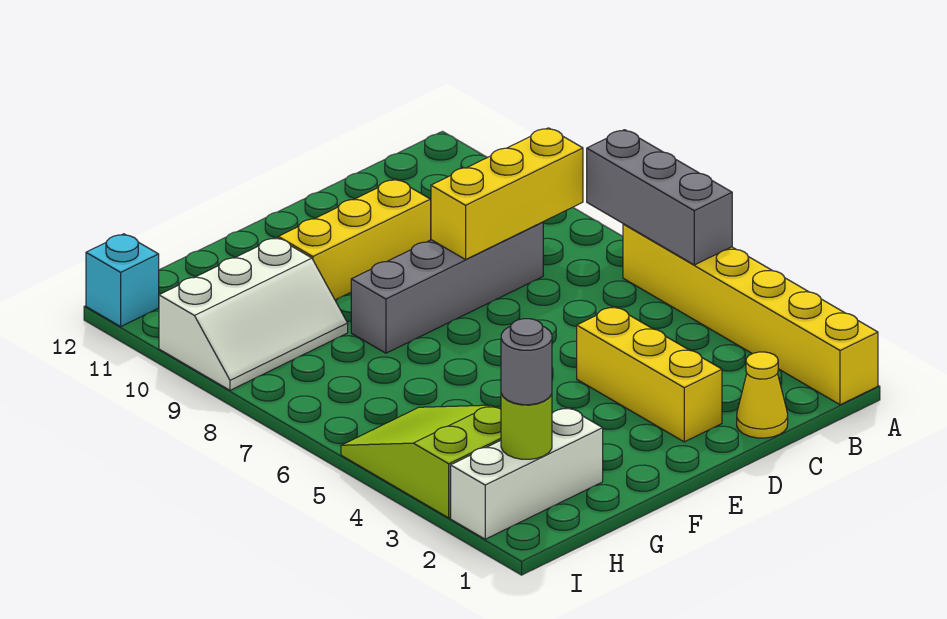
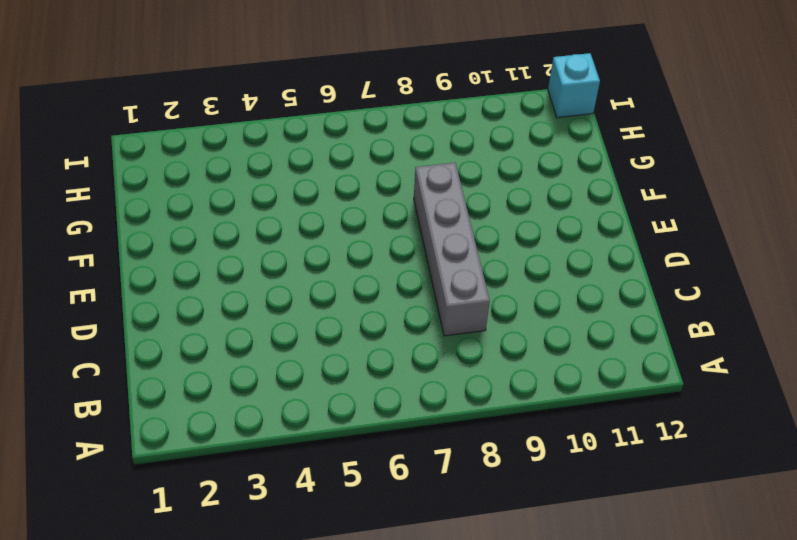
none -> yellow brick A1:A6 level 1
none -> yellow cone C1 level 1
none -> yellow brick D2:D4 level 1

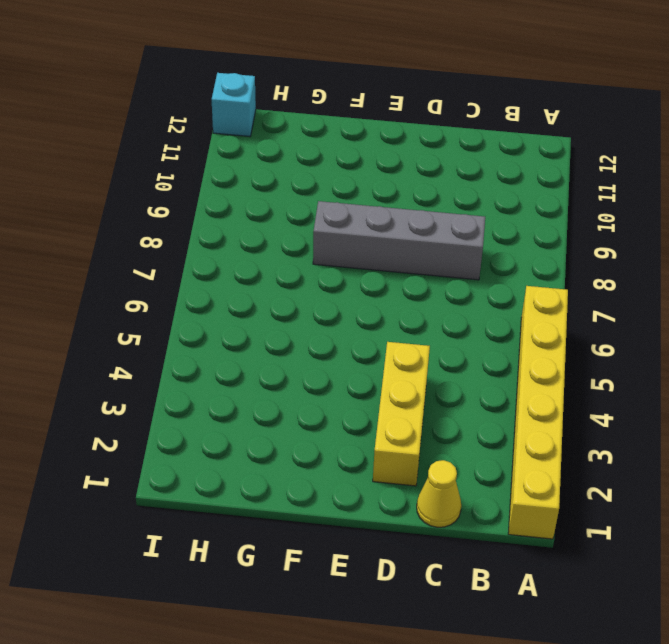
none -> yellow brick D10:F10 level 1
none -> white brick G2:I2 level 1
none -> white slope G9:I10 level 1 top 10

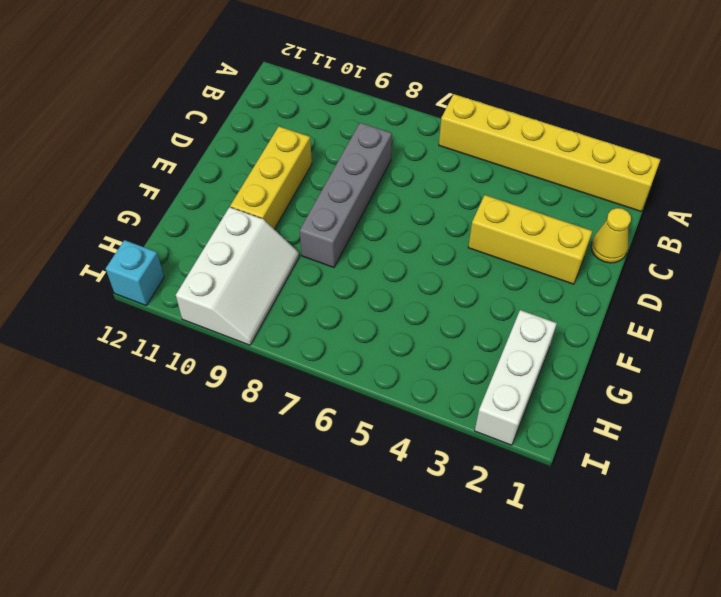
none -> lime slope H3:I5 level 1 top 3
none -> grey brick A5:A7 level 2
none -> yellow brick B8:D8 level 2

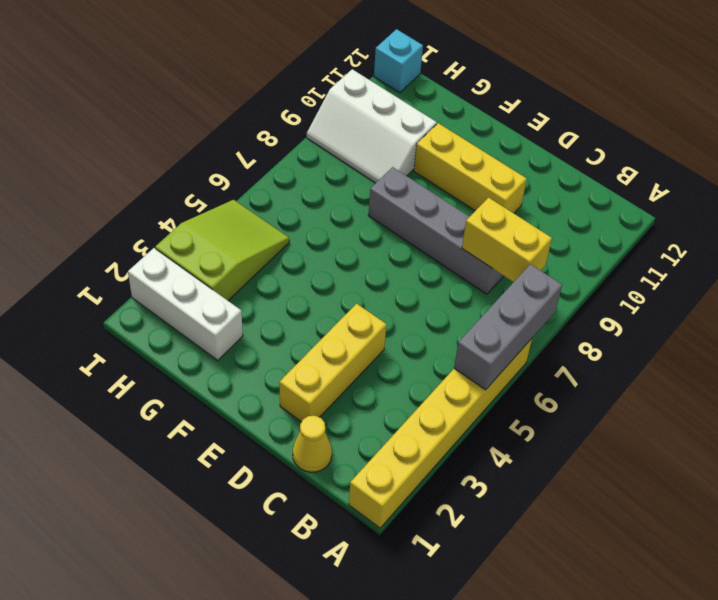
yellow brick B8:C8 level 2 -> yellow brick B8:D8 level 2
none -> lime round brick H2 level 2
none -> grey round brick H2 level 3

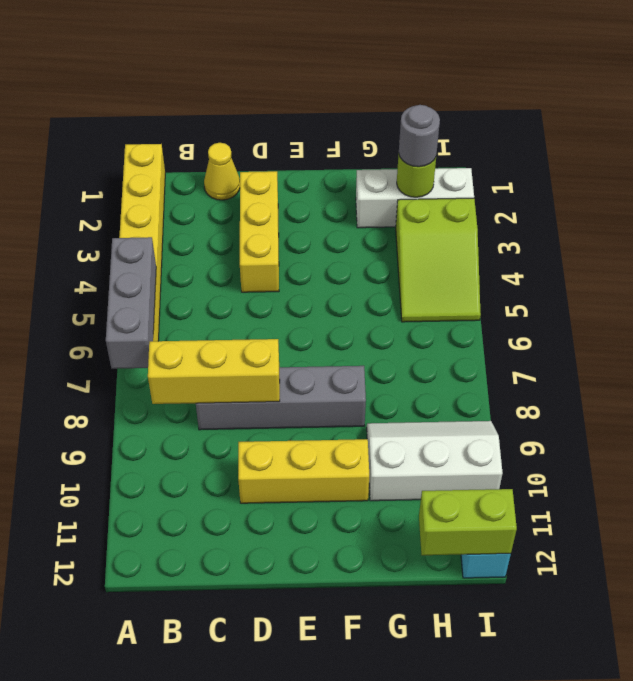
lime brick H12:I12 level 2 -> none

